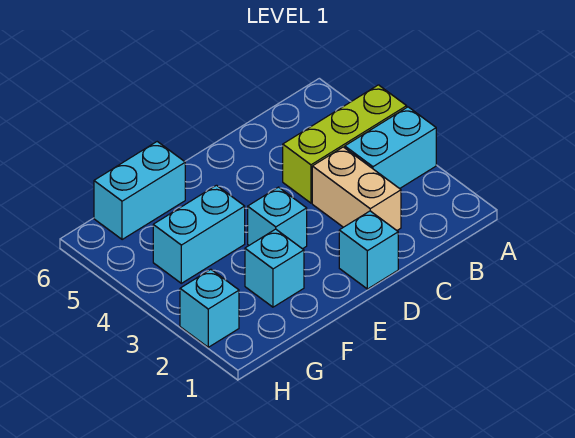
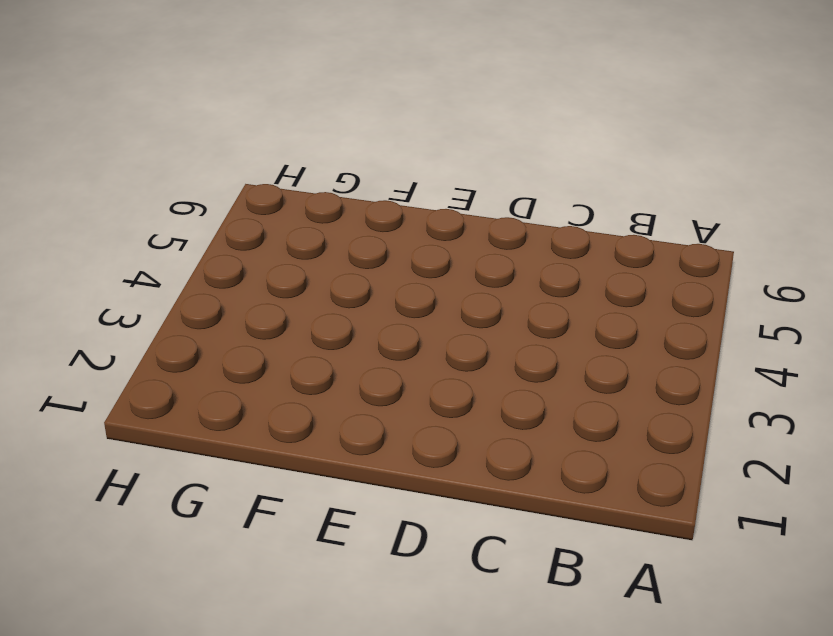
none -> cyan brick A3:B3 level 1
none -> lime brick A4:C4 level 1

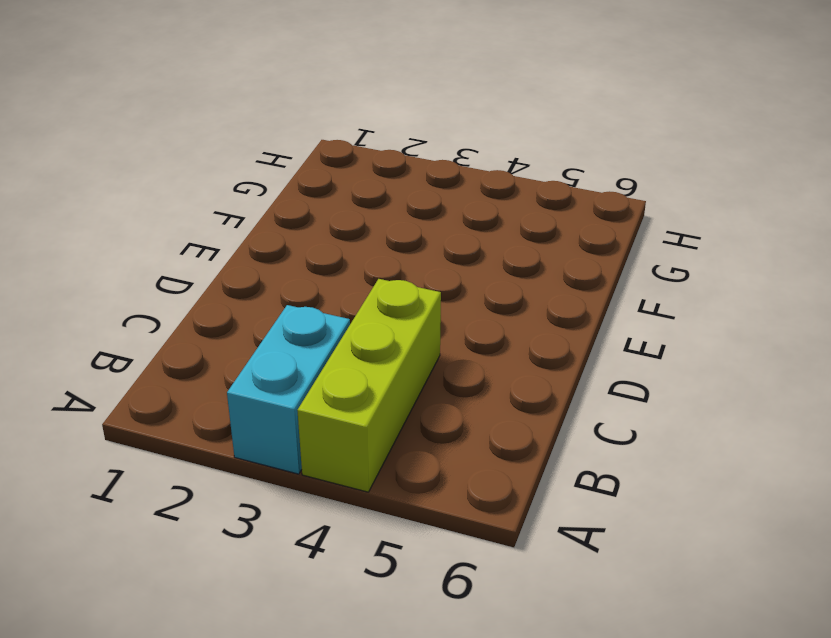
none -> tan brick C2:C3 level 1
none -> cyan brick D1 level 1

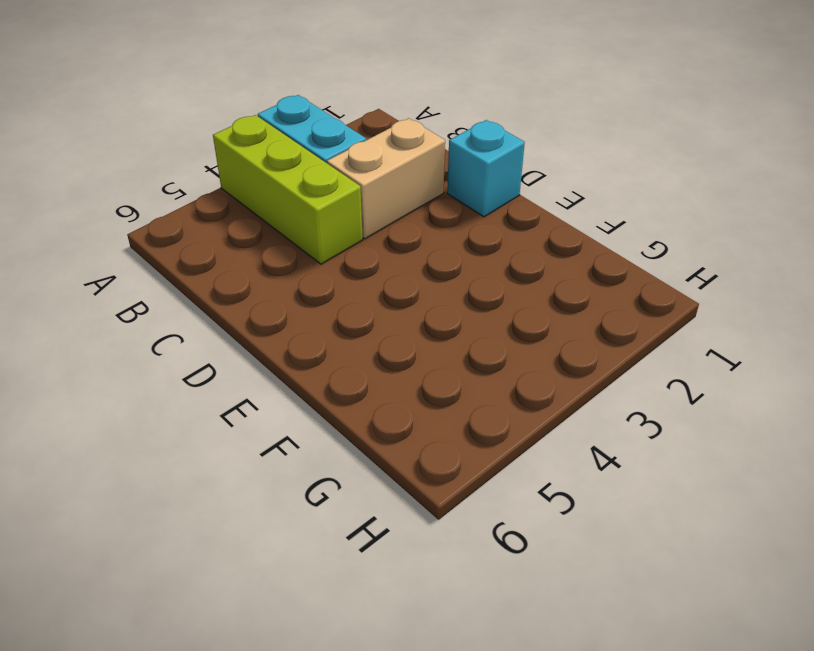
none -> cyan brick E3 level 1
none -> cyan brick F2 level 1

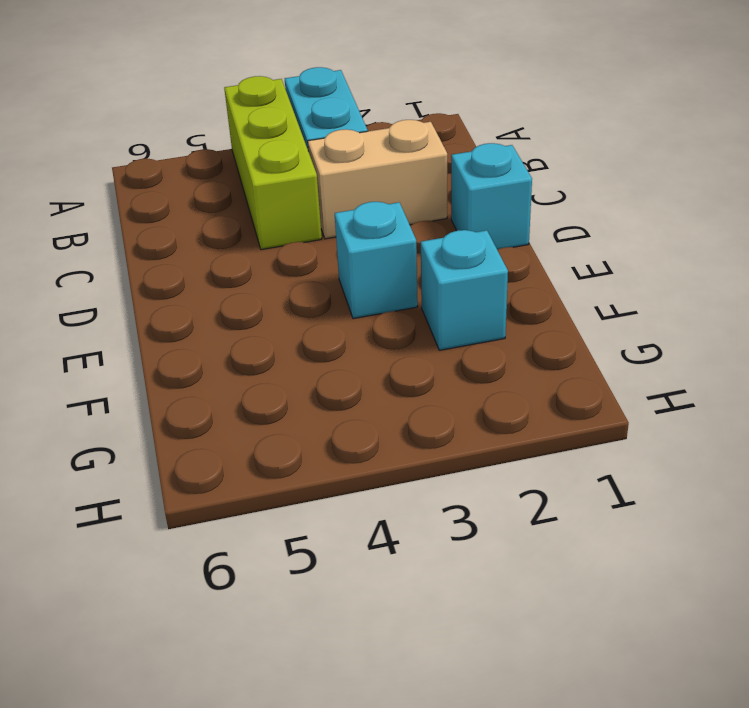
none -> cyan brick F4:G4 level 1
none -> cyan brick F6:G6 level 1

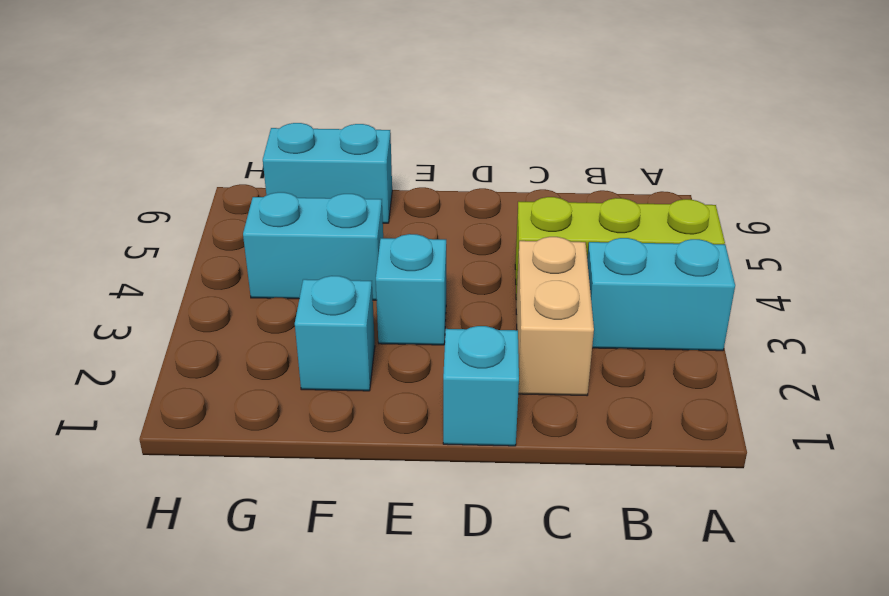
none -> cyan brick H2 level 1

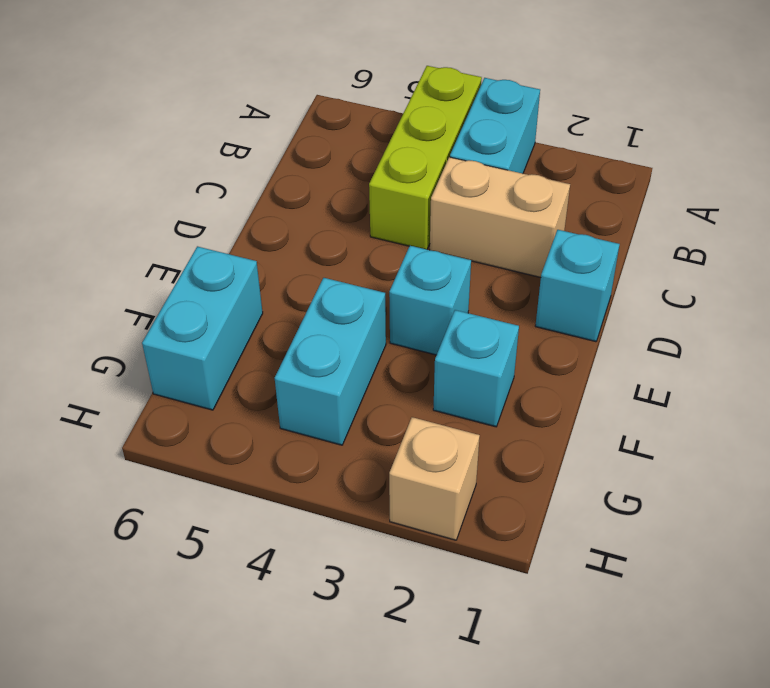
tan brick H2 level 1 -> cyan brick H2 level 1

